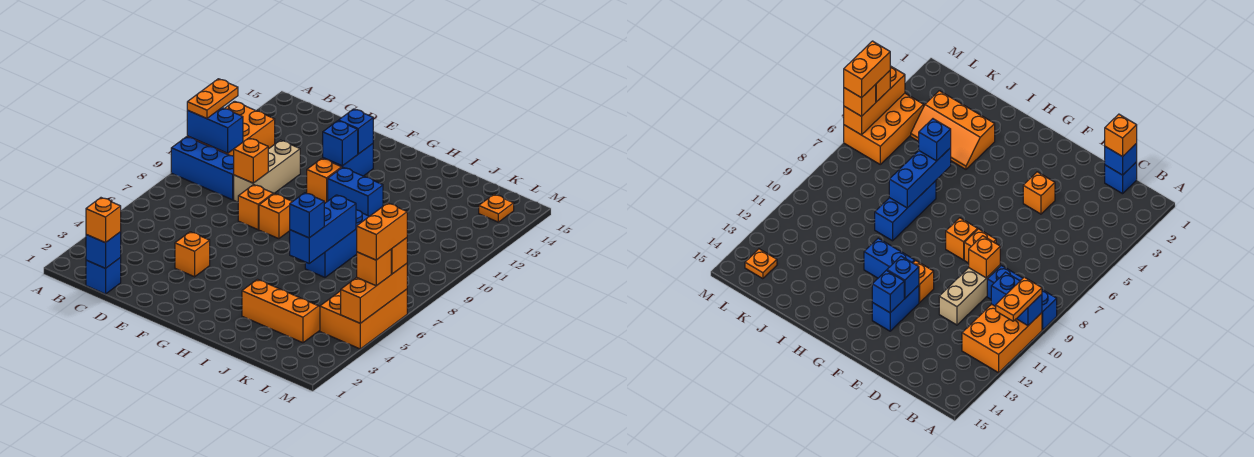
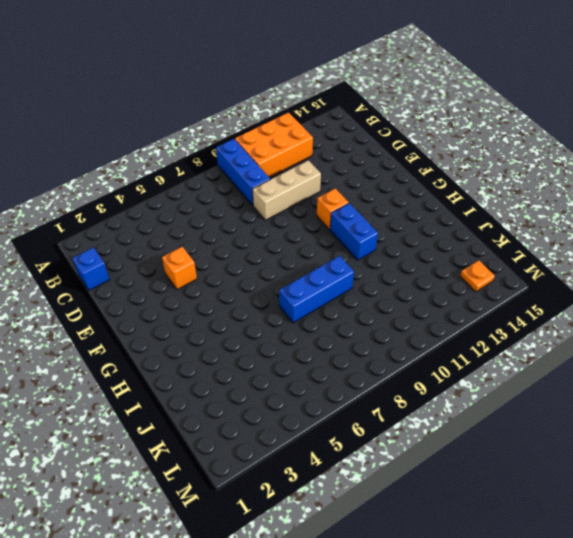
none -> orange brick E8 level 1
none -> orange brick F8 level 1
none -> blue brick F12:F13 level 1

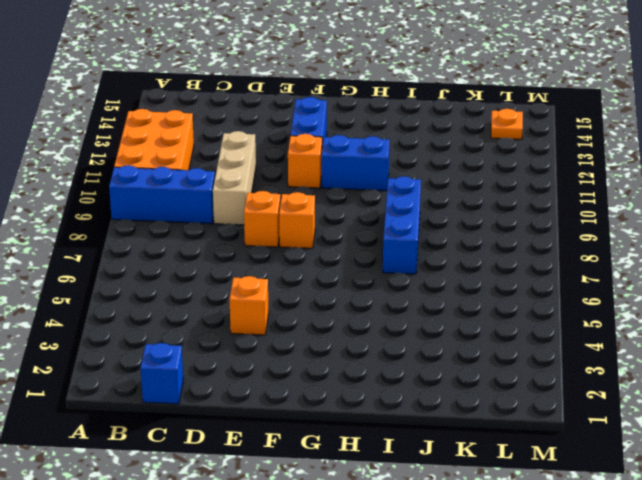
none -> orange slope I3:K4 level 1 top 3
none -> orange brick L4:M6 level 1
none -> blue brick A10:B10 level 2

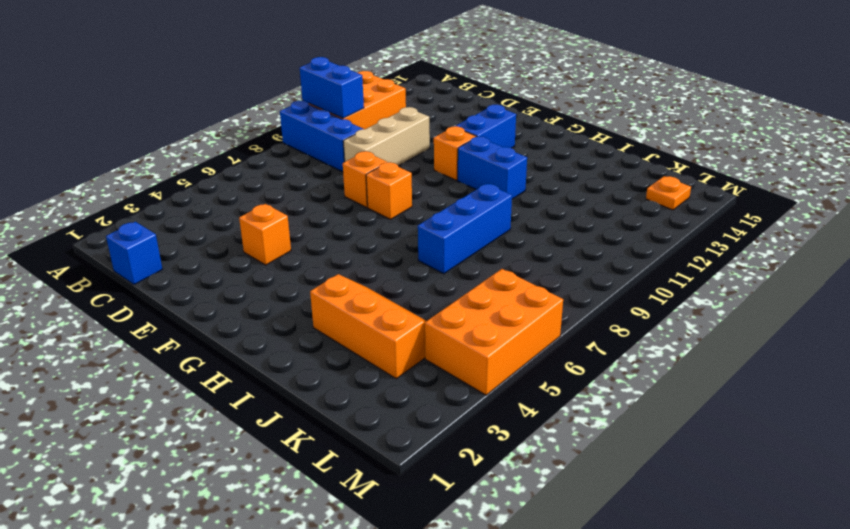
none -> blue brick C1 level 2
none -> orange brick D9 level 2
none -> blue brick F12 level 2

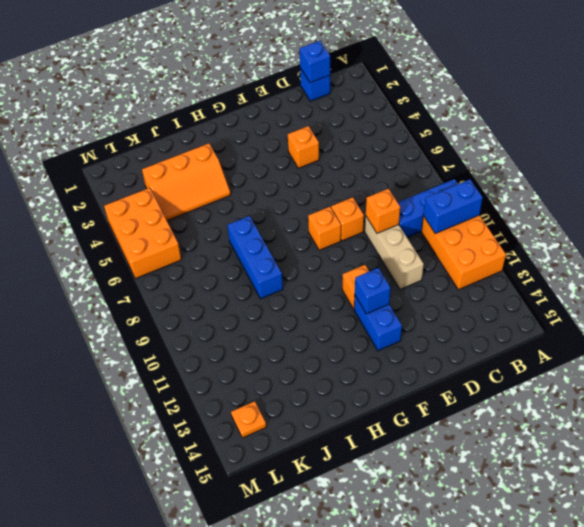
none -> blue brick G11:H11 level 1
none -> blue brick F13 level 2
none -> blue brick I6:I8 level 2

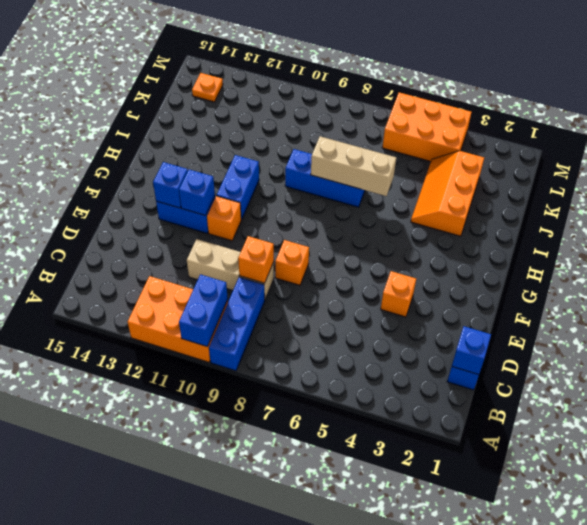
tan brick I6:I8 level 2 -> blue brick I6:I8 level 2
none -> orange brick F8 level 1
none -> orange brick M4:M6 level 2
none -> orange plate A10:A11 level 3

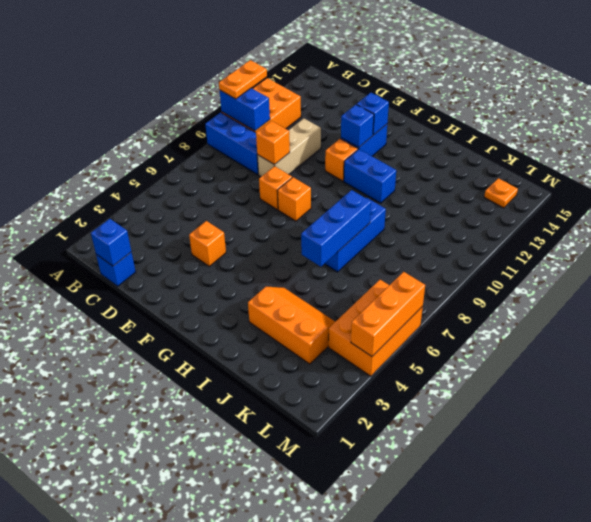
none -> orange brick C1 level 3
none -> blue brick I6 level 3
none -> orange brick M5 level 3

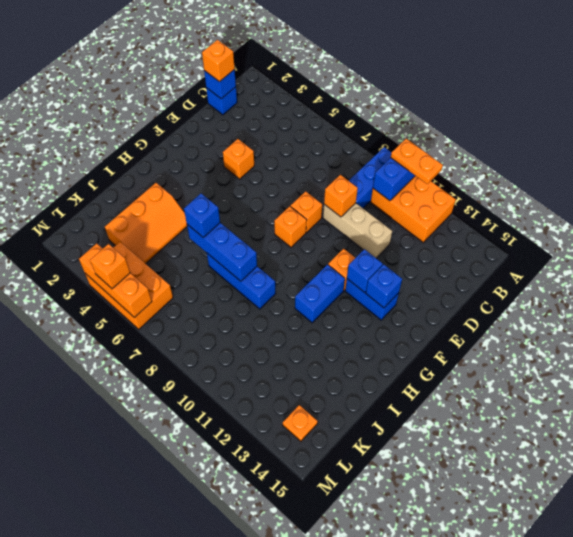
none -> orange brick M6 level 3
none -> orange brick M5:M6 level 4

